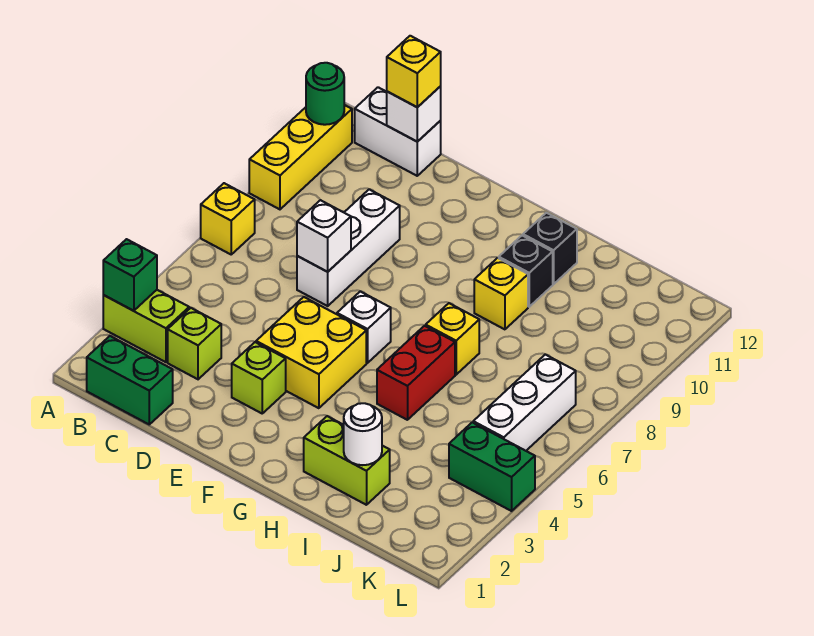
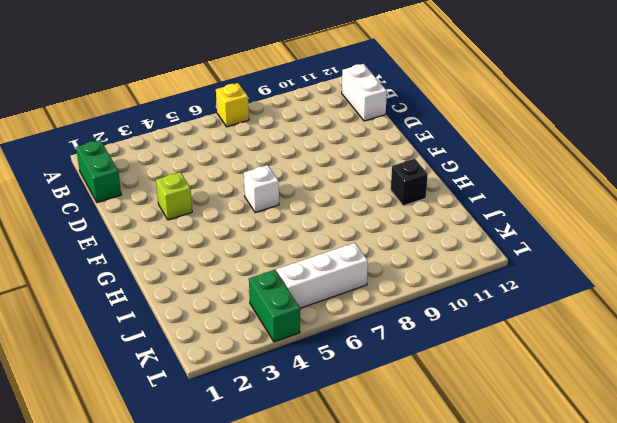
none -> lime brick A3:B3 level 1
none -> yellow brick A9:A11 level 1
none -> lime brick C3 level 1

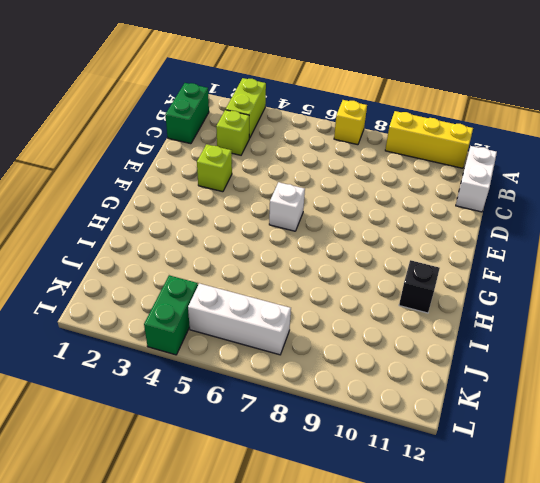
none -> white brick D7:D9 level 1
none -> yellow brick E4:F5 level 1
none -> lime brick H2:I2 level 1

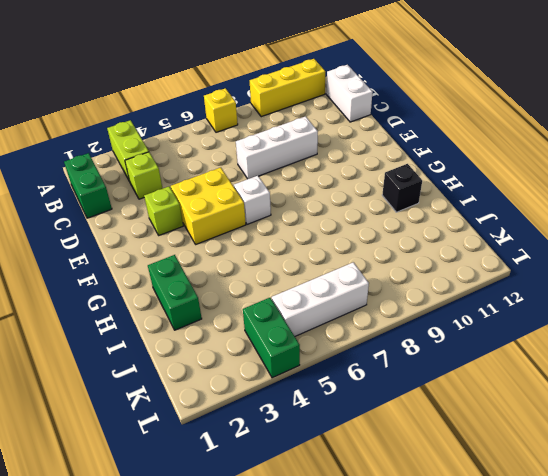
green brick H2:I2 level 1 -> lime brick H2:I2 level 1
none -> red brick H5:H6 level 1
none -> yellow brick H7 level 1
none -> yellow brick H9 level 1

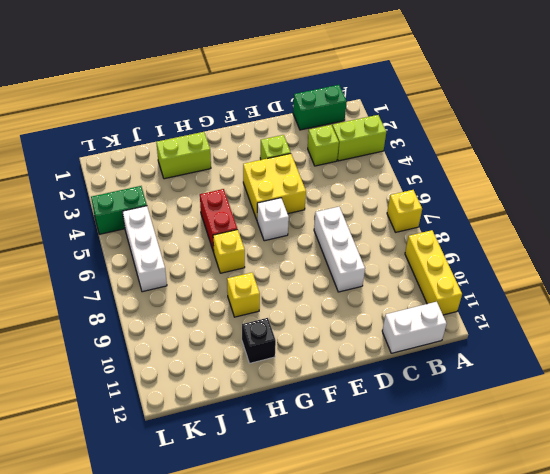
none -> black brick H10 level 1
none -> green brick A3 level 2
none -> green round brick A11 level 2

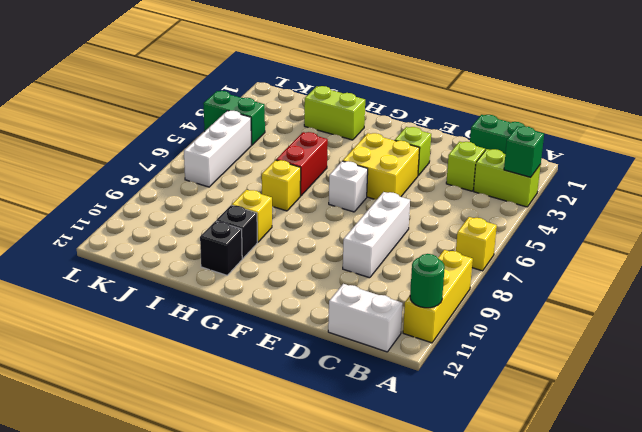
none -> white brick C12 level 2
none -> white brick D7 level 2
none -> white round brick I2 level 2

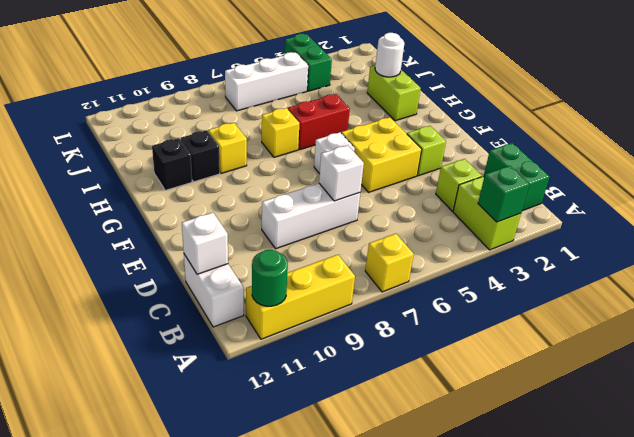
none -> yellow brick C12 level 3

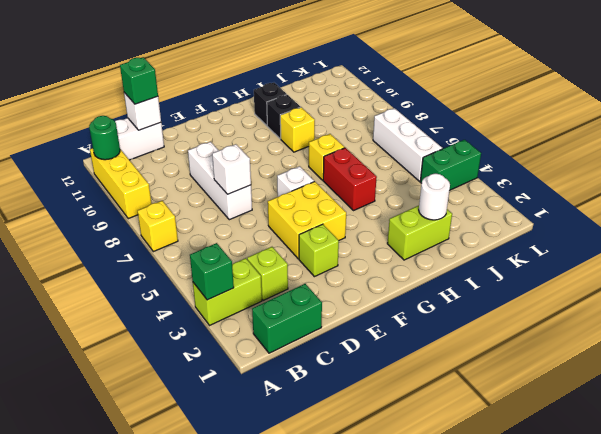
green brick C12 level 3 -> yellow brick C12 level 3

